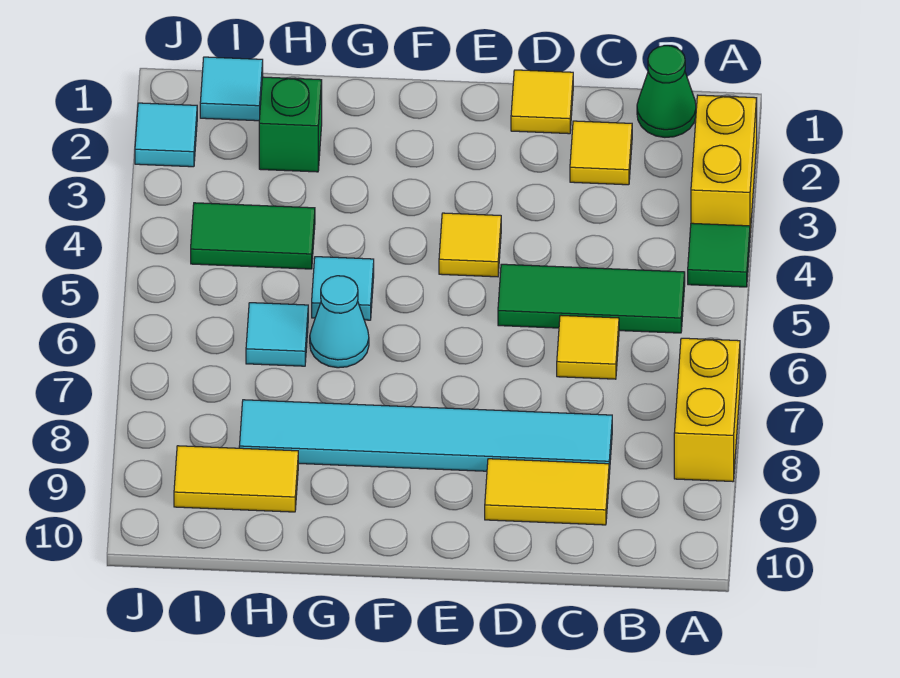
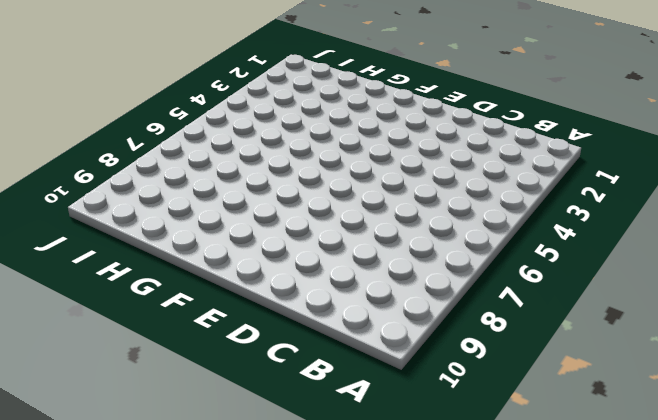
none -> yellow brick A2:A3 level 1
none -> green tile A4 level 1
none -> yellow brick A7:A8 level 1

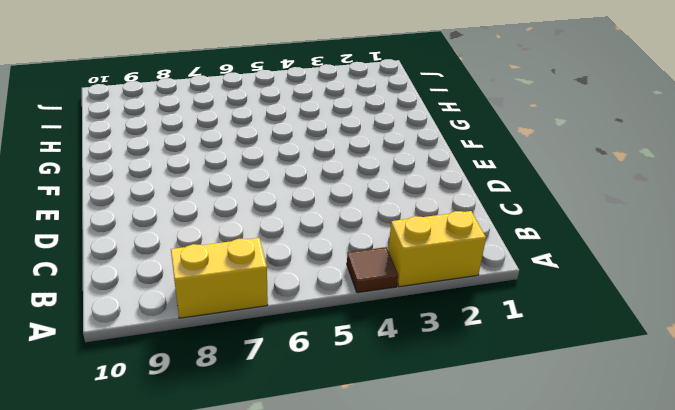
brown tile A4 level 1 -> green tile A4 level 1
none -> green cone B1 level 1
none -> green tile B5:D5 level 1
none -> yellow tile C2 level 1

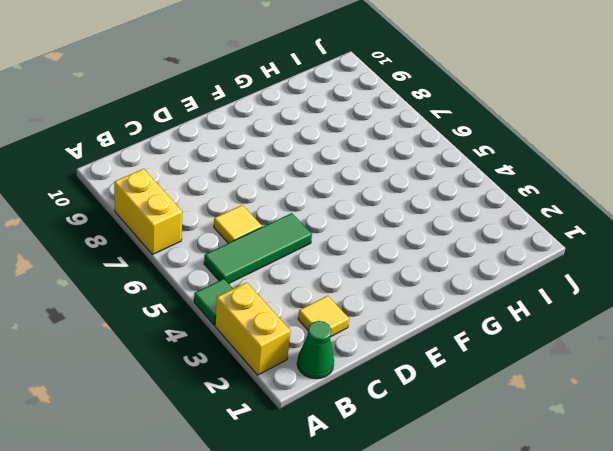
none -> cyan tile C8:H8 level 1
none -> yellow tile C9:D9 level 1
none -> yellow tile D1 level 1

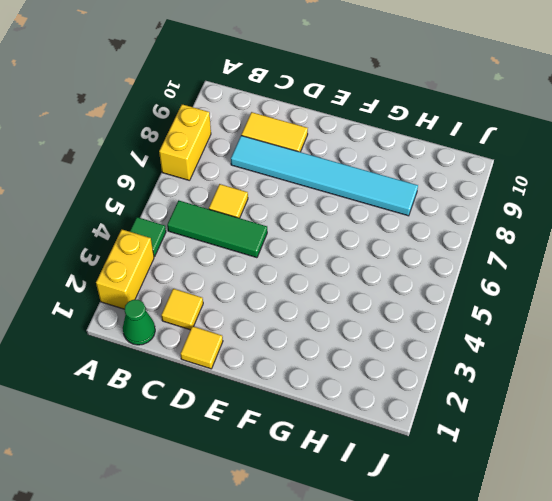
none -> yellow tile E4 level 1
none -> cyan tile G5 level 1
none -> cyan cone G6 level 1

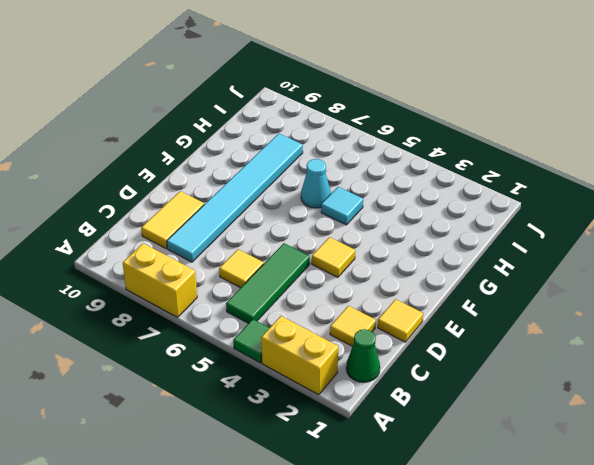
none -> green brick H2 level 1
none -> green tile H4:I4 level 1
none -> cyan tile H6 level 1

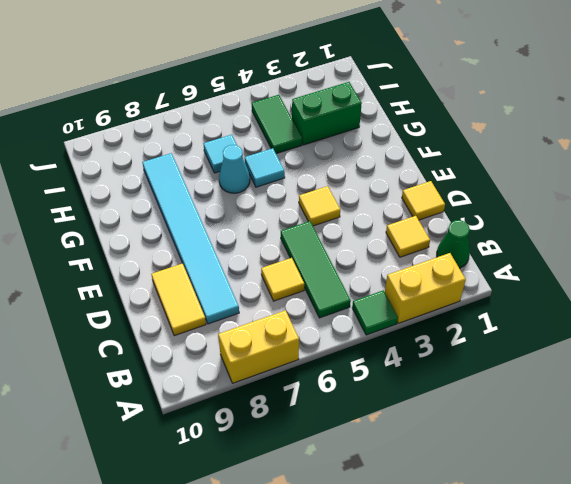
green brick H2:H3 level 1 -> green brick H2 level 1
none -> yellow tile H9:I9 level 1
none -> cyan tile I1 level 1
none -> cyan tile J2 level 1

